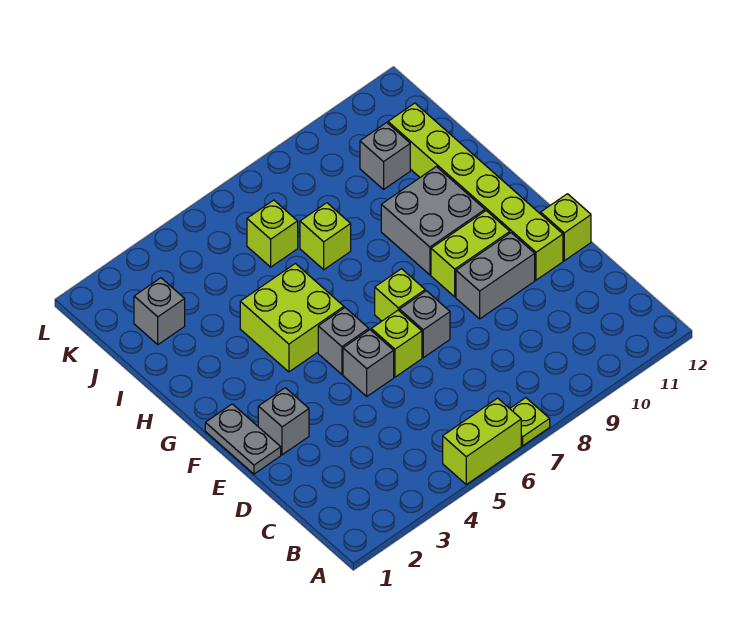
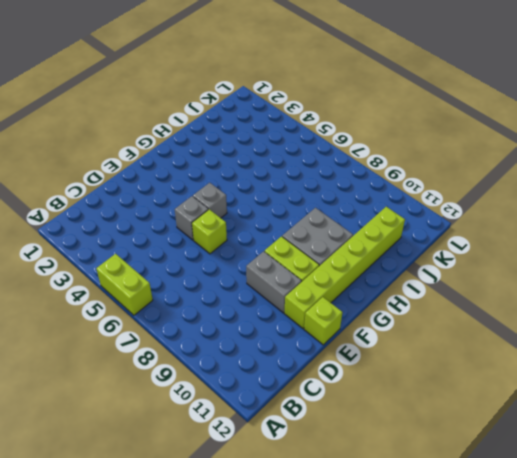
none -> lime plate A7 level 1
none -> grey plate E1:F1 level 1
none -> grey brick E2 level 1

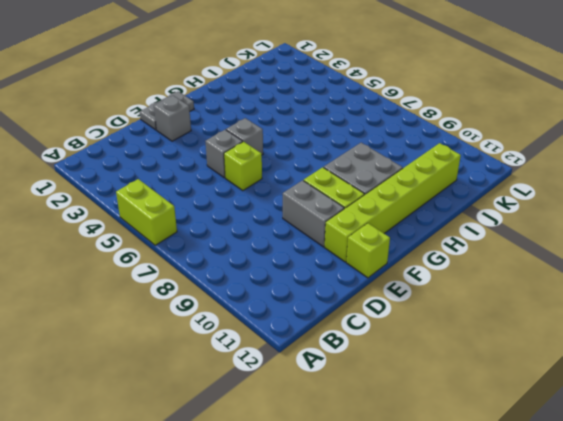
none -> lime plate A7 level 1
none -> grey brick E7 level 1
none -> lime brick F7 level 1

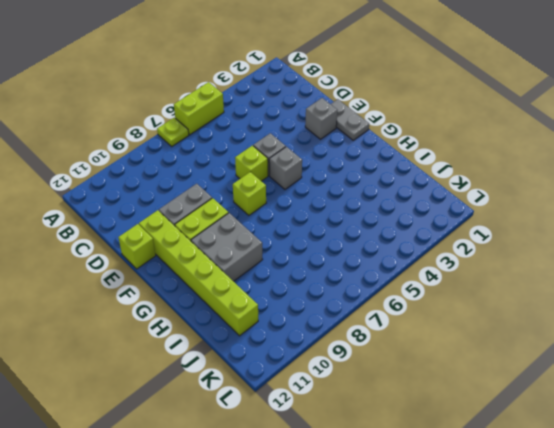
none -> grey brick E7 level 1
none -> lime brick G4:H5 level 1
none -> lime brick I7 level 1

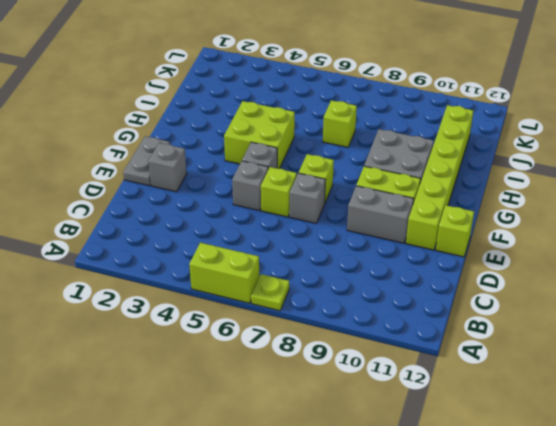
none -> grey brick J2 level 1
none -> lime brick J6 level 1
none -> grey brick J10 level 1

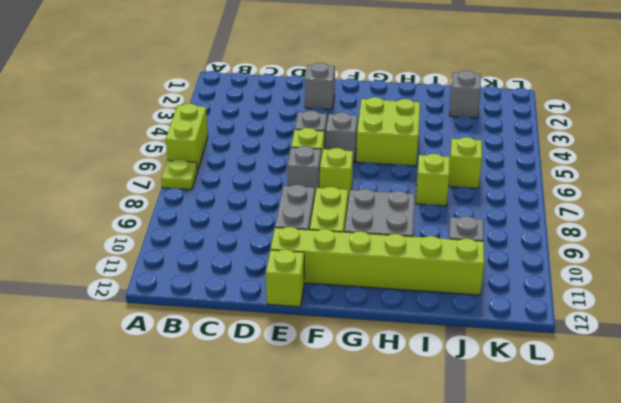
none -> grey plate E1:F1 level 1

